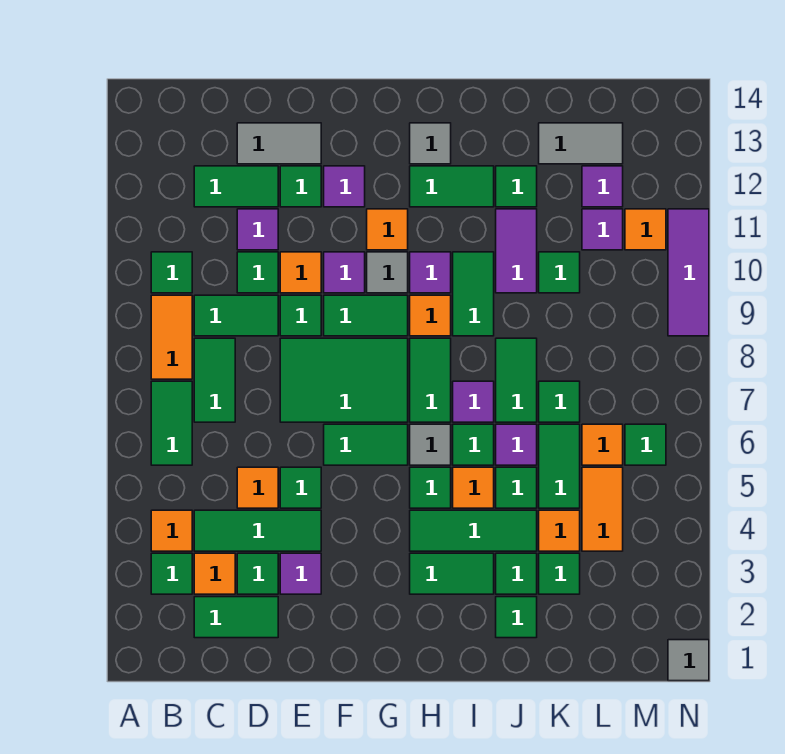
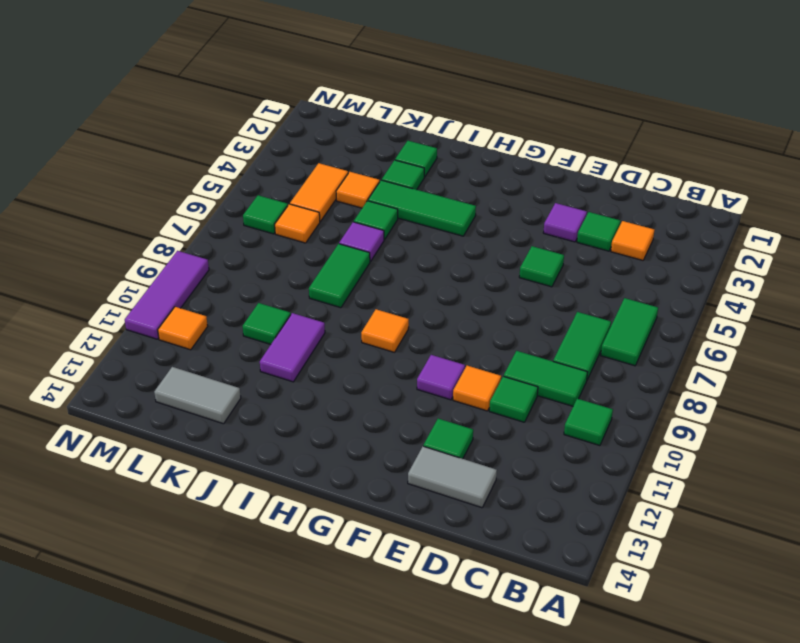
none -> green tile B3 level 1
none -> orange tile B4 level 1
none -> orange tile B8:B9 level 1
none -> green tile C2:D2 level 1

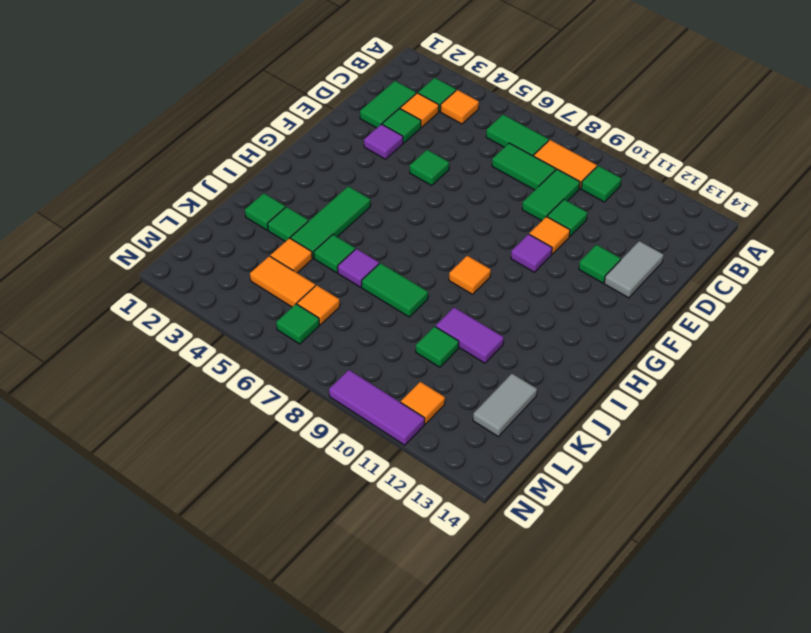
none -> green tile C4:E4 level 1
none -> green tile C12:D12 level 1
none -> orange tile D5 level 1
none -> purple tile D11 level 1

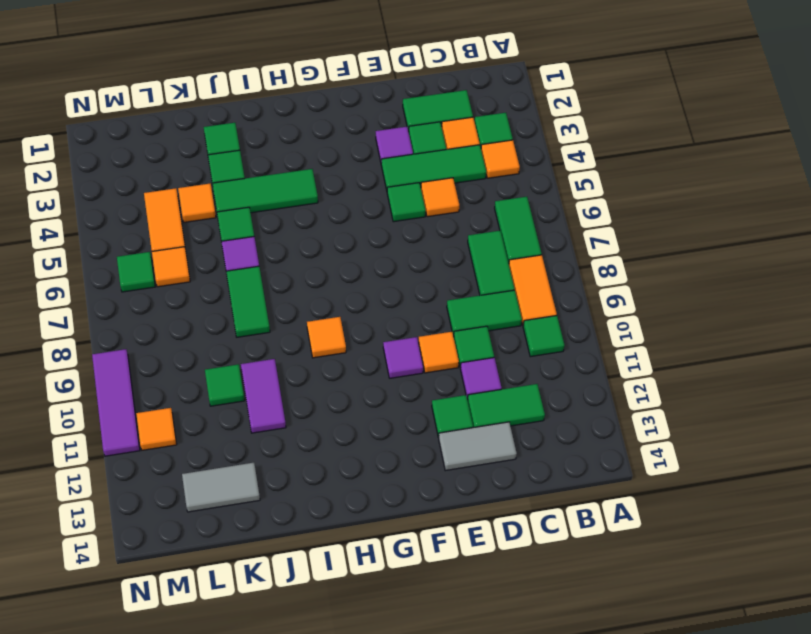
none -> green tile E7:G8 level 1
none -> green tile E9 level 1
none -> green tile F6:G6 level 1
none -> green tile F9:G9 level 1

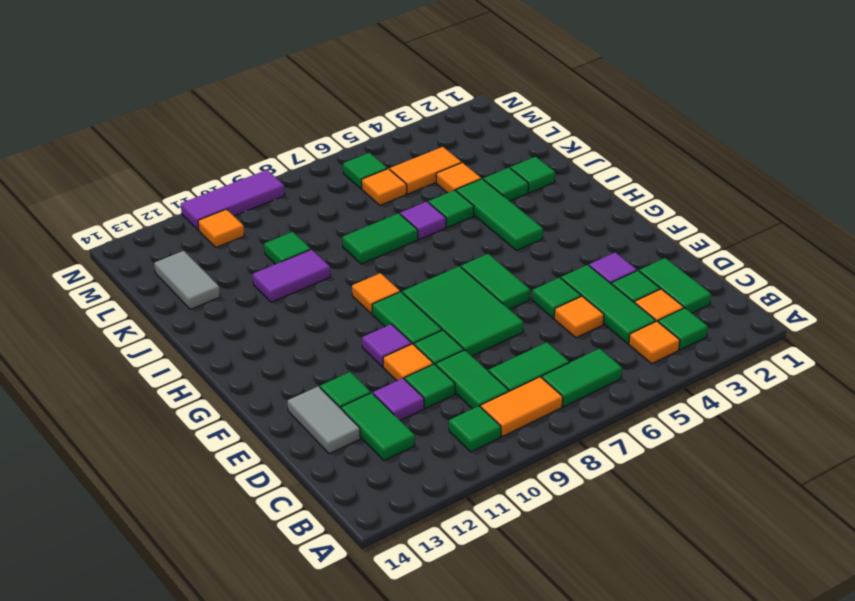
none -> purple tile F12 level 1
none -> grey tile G10 level 1
none -> orange tile G11 level 1
none -> green tile H3:I3 level 1

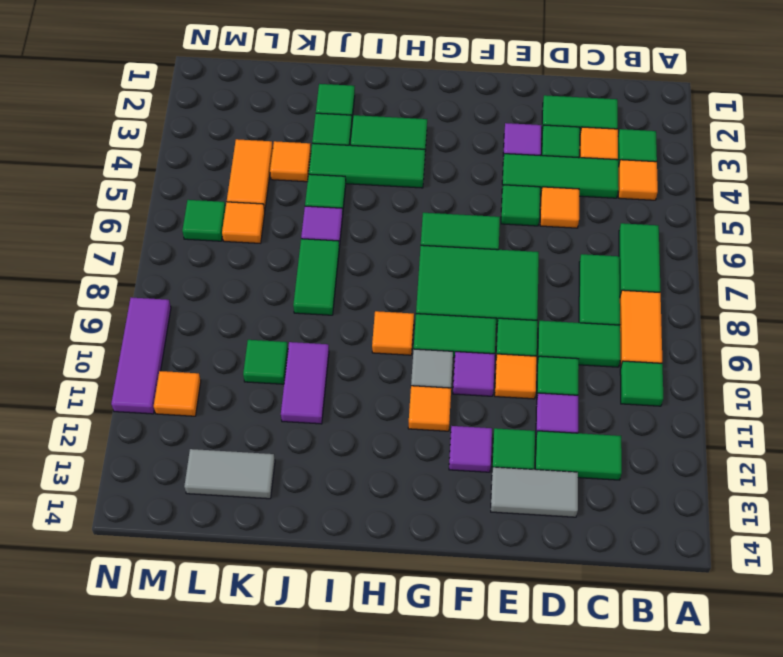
none -> green tile H5 level 1
none -> grey tile H6 level 1
none -> green tile H7:H8 level 1
none -> purple tile H10 level 1

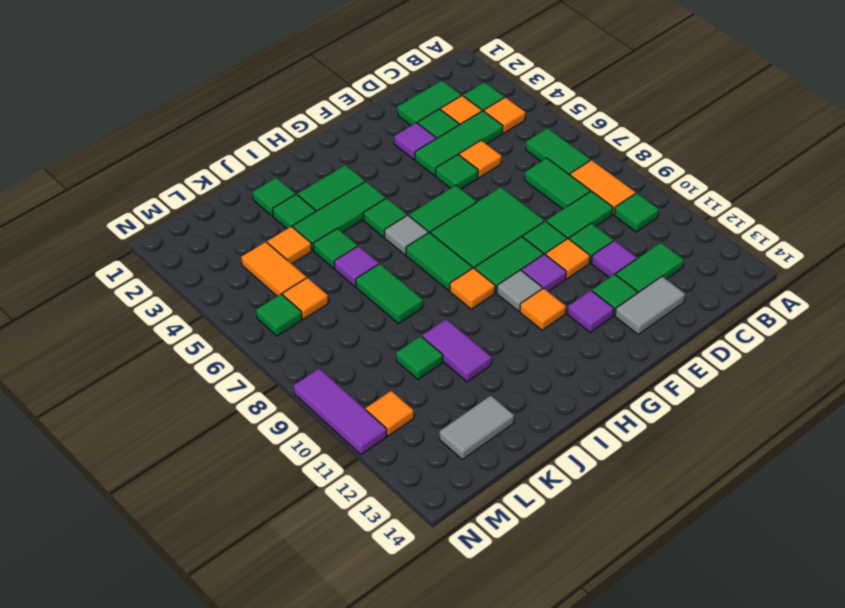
none -> purple tile H10 level 1
none -> green tile H12:I12 level 1
none -> grey tile H13 level 1
none -> orange tile I5 level 1

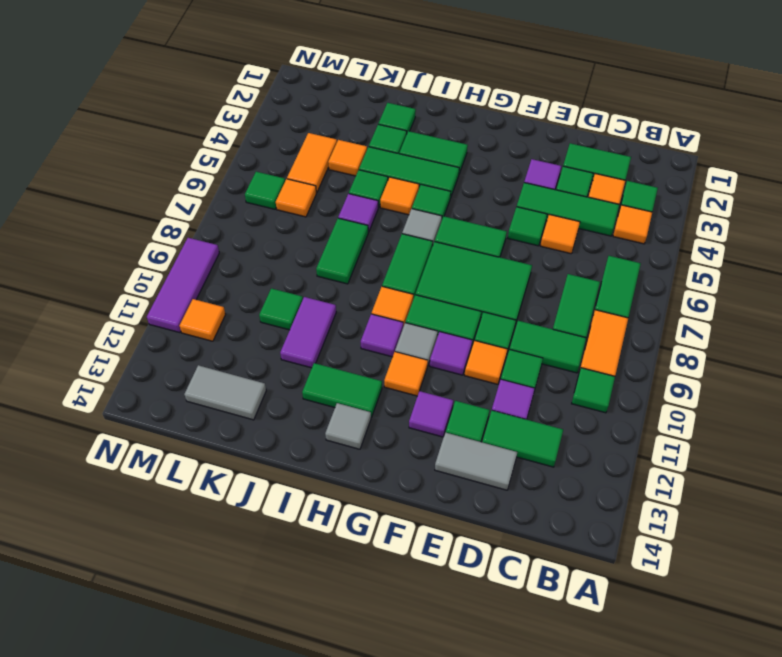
none -> green tile I6 level 1
none -> purple tile I7 level 1
none -> green tile I9:I10 level 1
none -> green tile J12 level 1

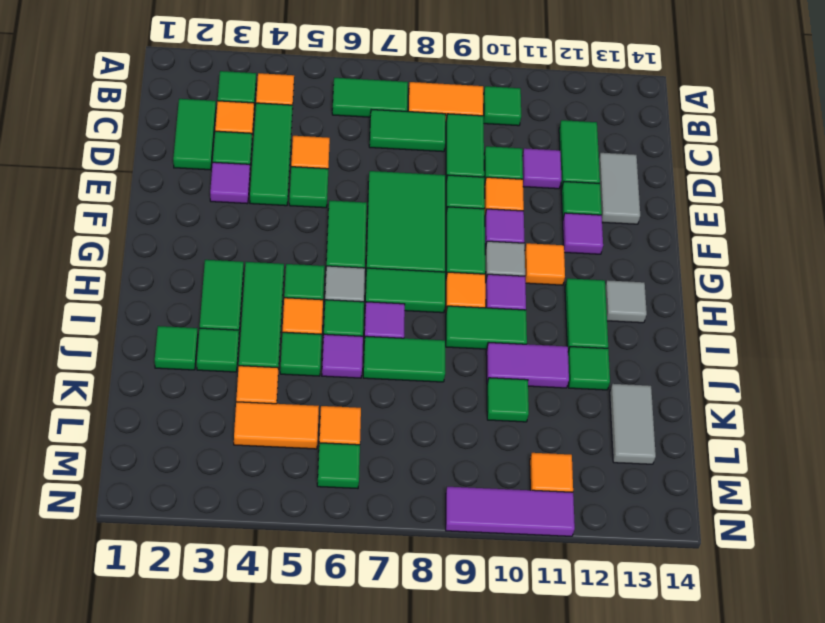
none -> green tile K3 level 1
none -> green tile K5:K6 level 1
none -> green tile K7 level 1
none -> purple tile L11 level 1

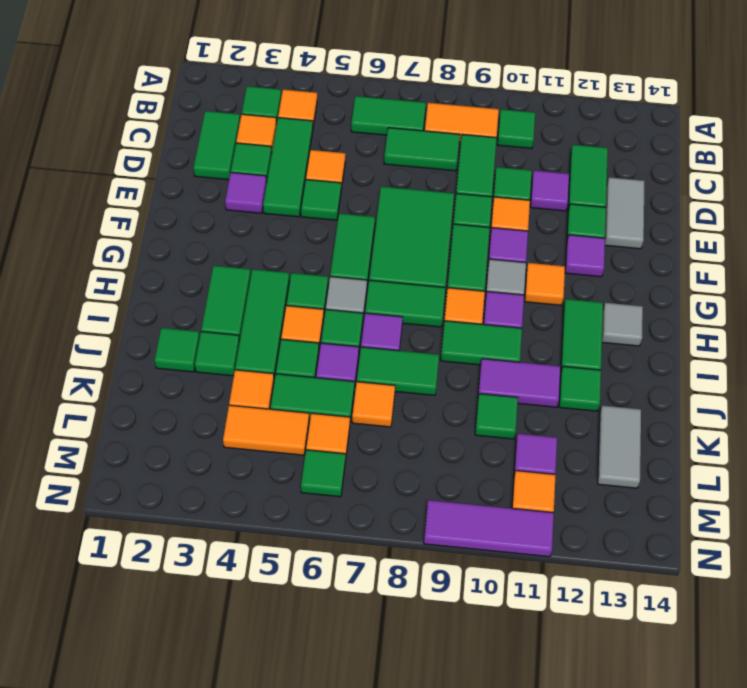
orange tile K7 level 1 -> green tile K7 level 1
none -> green tile K3 level 1
none -> purple tile L12 level 1
none -> grey tile N1 level 1

